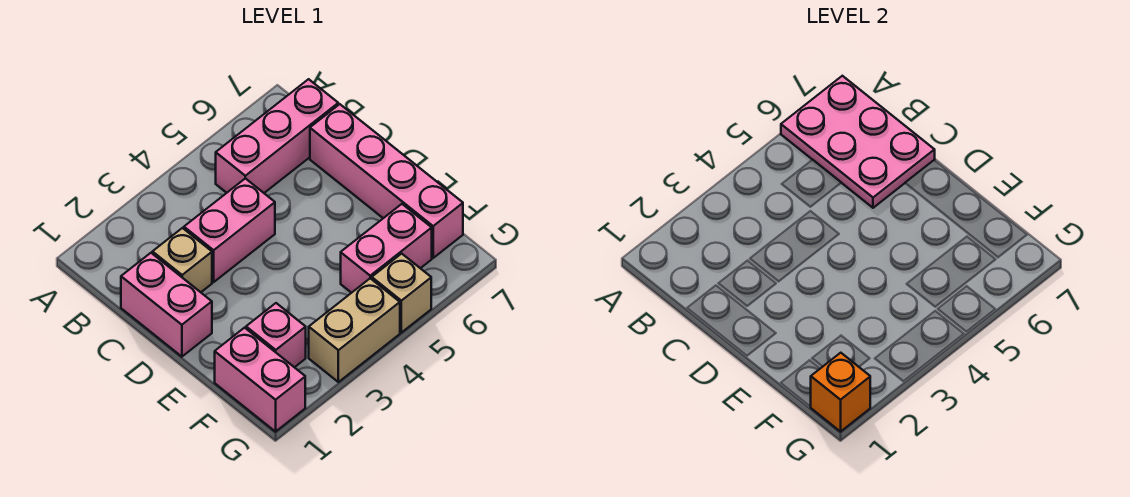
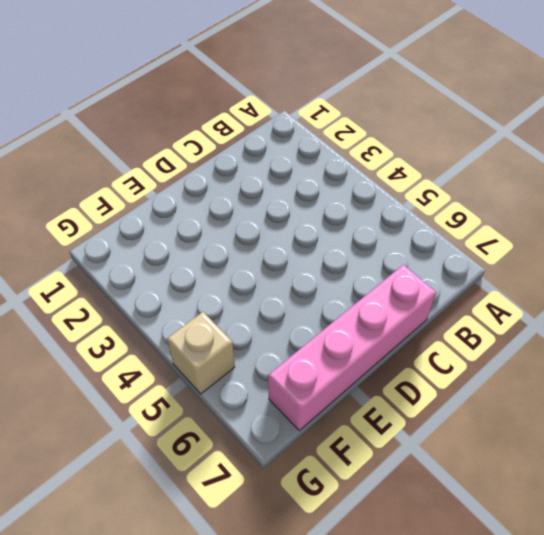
none -> pink brick B5:B7 level 1
none -> pink brick C1:D1 level 1
none -> tan brick C2 level 1

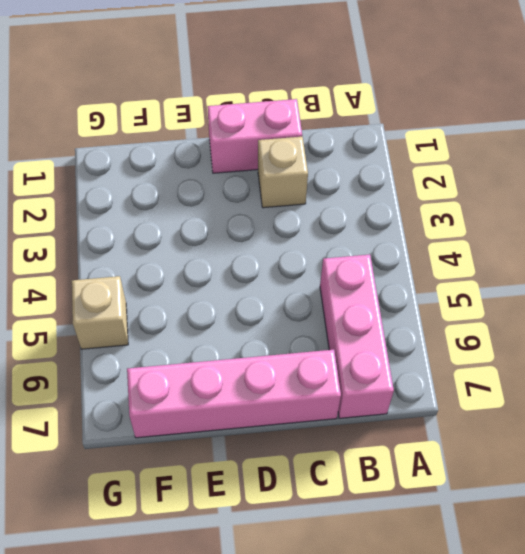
none -> pink brick C3:C4 level 1
none -> pink brick F1:G1 level 1
none -> pink brick F2 level 1

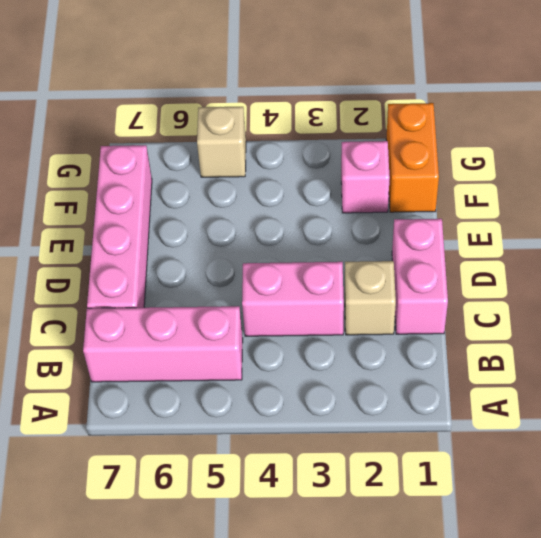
orange brick F1:G1 level 1 -> pink brick F1:G1 level 1
none -> pink brick F5:F6 level 1
none -> tan brick G3:G4 level 1
none -> pink plate A6:C7 level 2

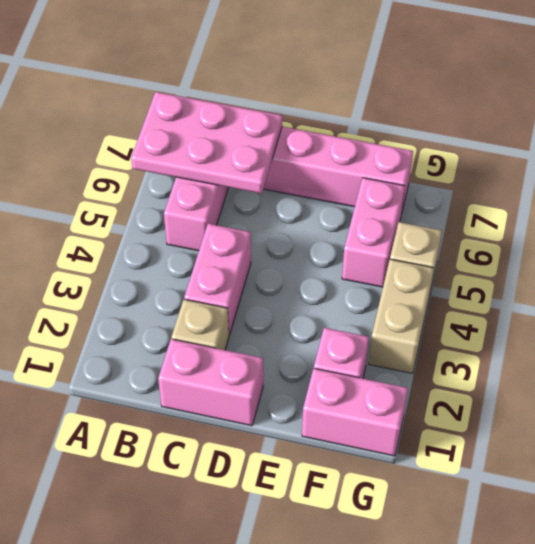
none -> orange brick G1 level 2

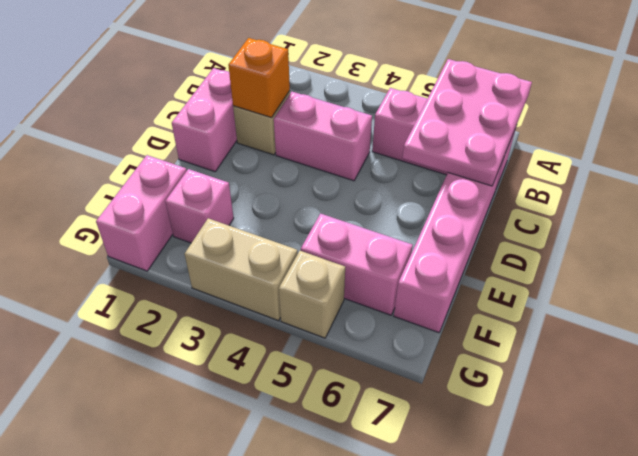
orange brick C2 level 2 -> orange brick G1 level 2

